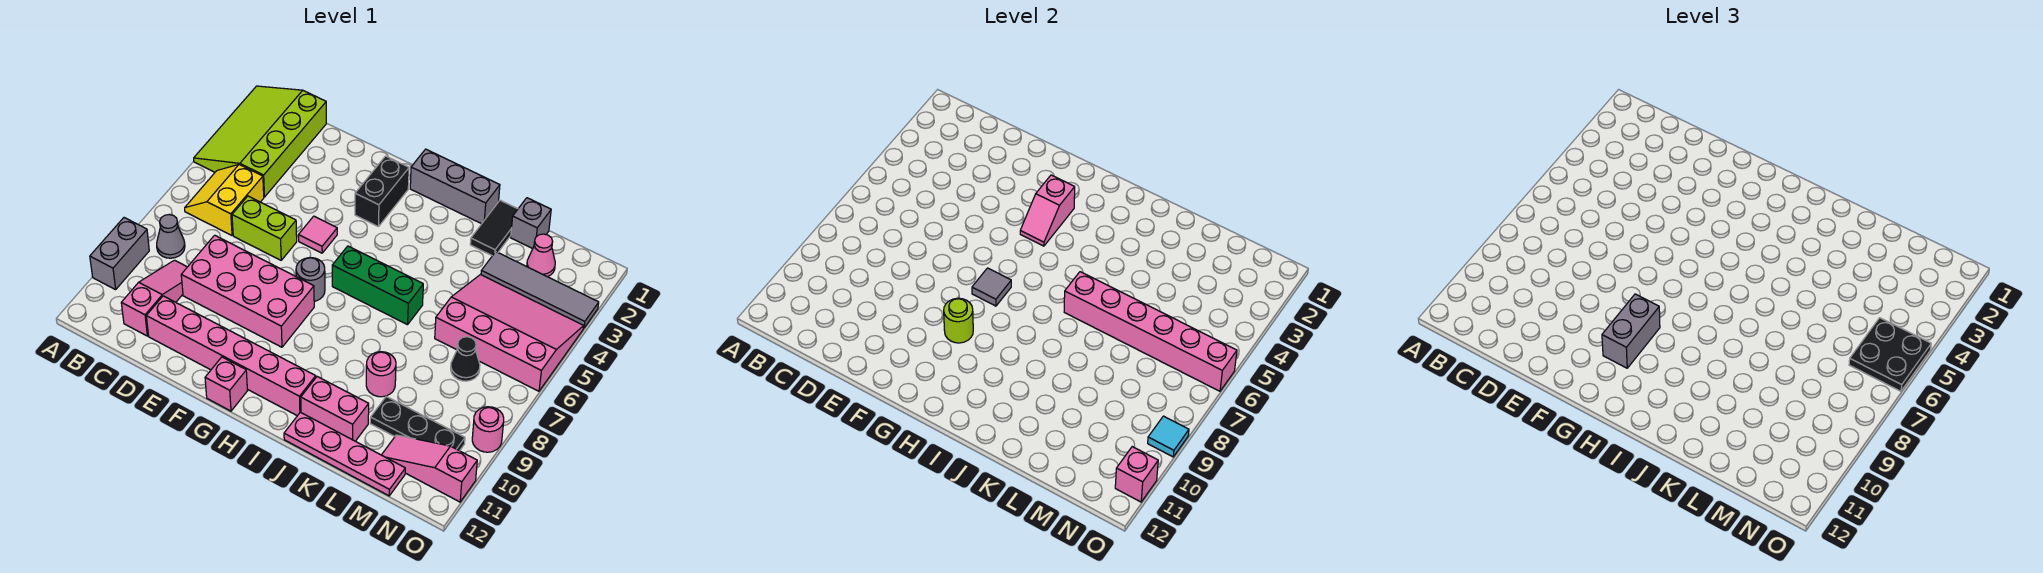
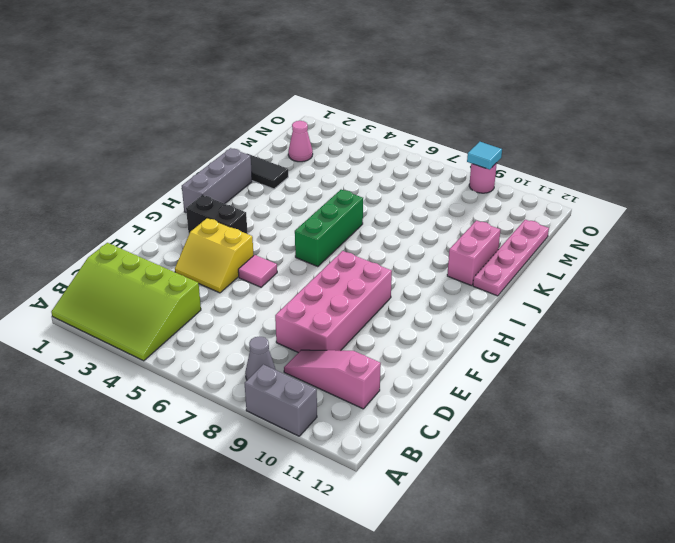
yellow slope E3:F4 level 1 top F -> yellow slope B5:C6 level 1 top C
none -> lime brick D6:E6 level 1
none -> pink brick D11:I11 level 1
none -> grey round brick G7 level 1
none -> pink brick G12 level 1

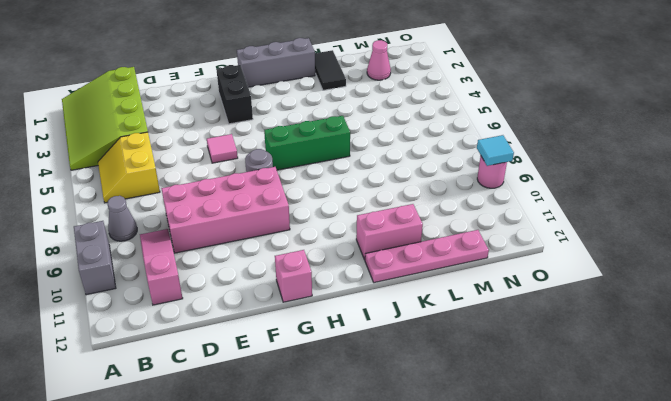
none -> lime brick D6:E6 level 1
none -> pink brick D11:I11 level 1
none -> pink round brick K9 level 1
none -> grey brick L1 level 1

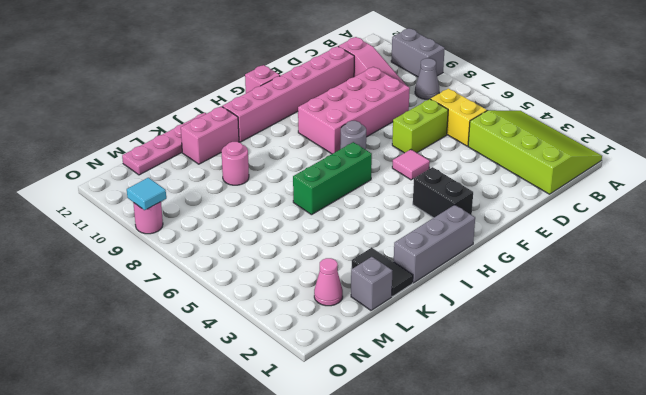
none -> grey tile L3:O3 level 1
none -> pink slope L4:O6 level 1 top 6
none -> black plate L10:N10 level 1
none -> black cone M7 level 1

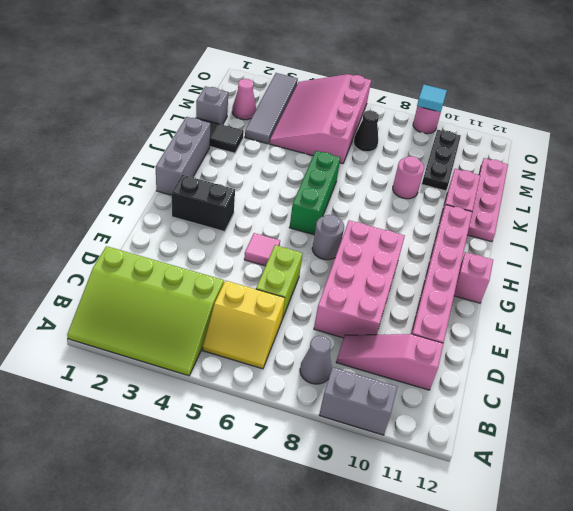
none -> pink slope M11:O11 level 1 top O
none -> pink slope G3:G4 level 2 top 3
none -> grey tile G7 level 2
none -> lime round brick G9 level 2

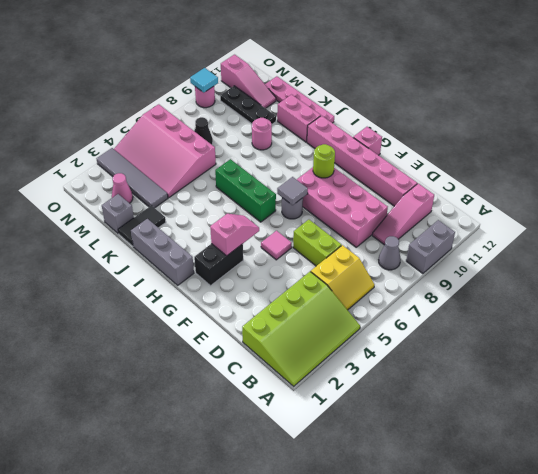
none -> pink brick J6:O6 level 2
none -> pink brick O11 level 2
none -> grey brick G9:G10 level 3
none -> black plate N5:O6 level 3

